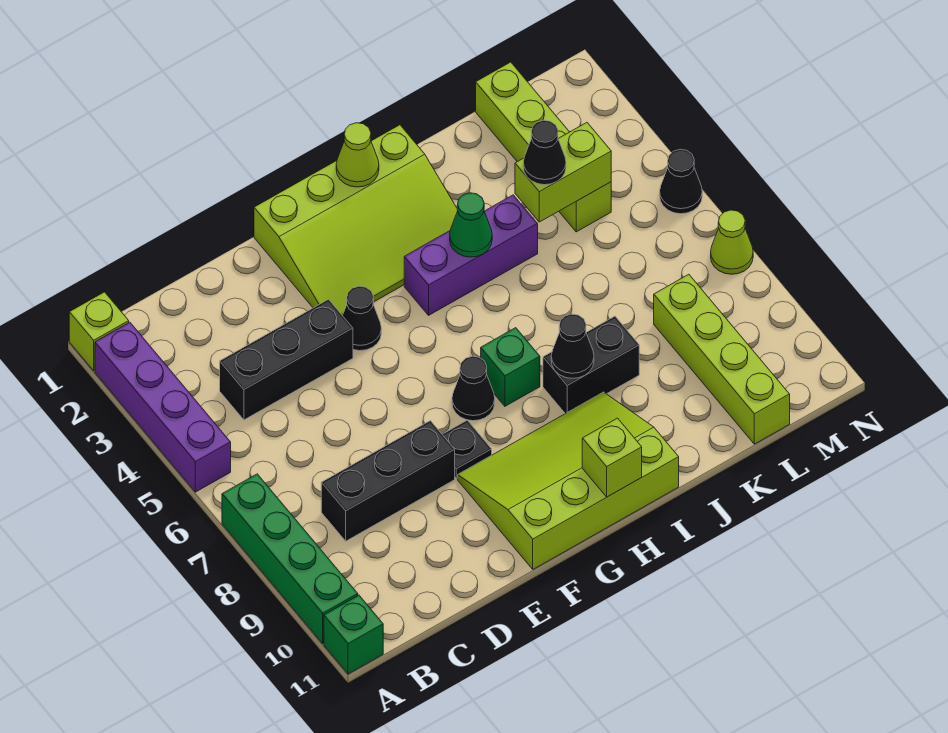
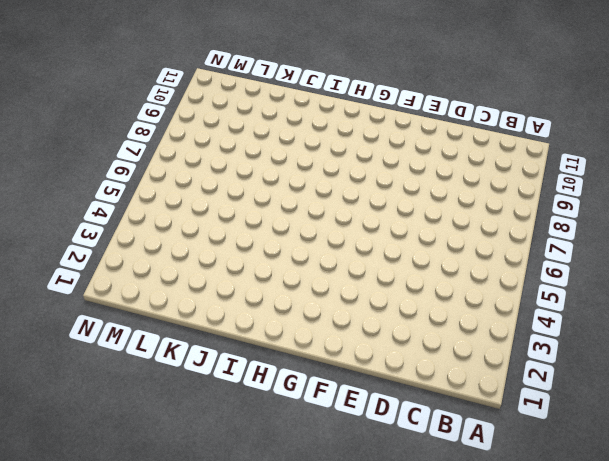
none -> lime brick A1 level 1
none -> purple brick A2:A5 level 1
none -> green brick A7:A10 level 1

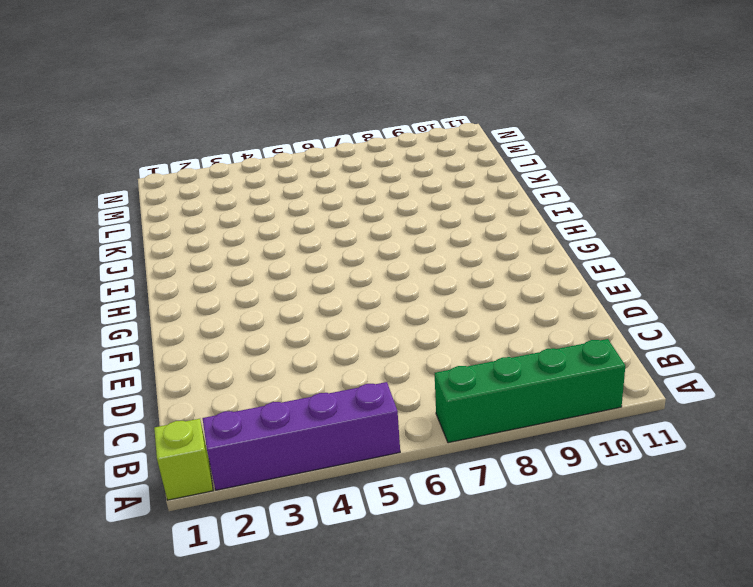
none -> green brick A11 level 1
none -> black brick C4:E4 level 1
none -> black brick C8:E8 level 1

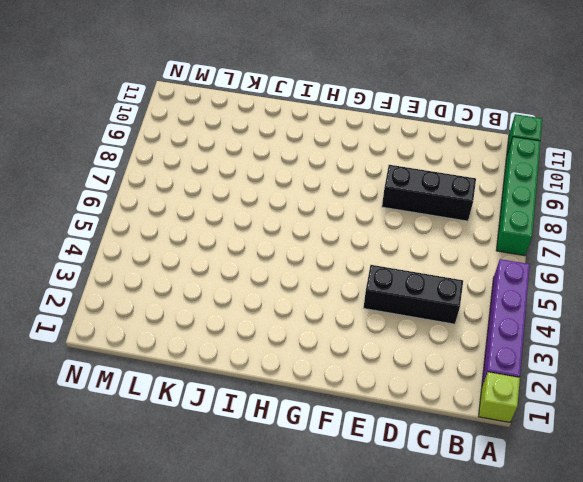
none -> lime slope F1:I3 level 1 top 1
none -> black cone F4 level 1
none -> black plate F8 level 1

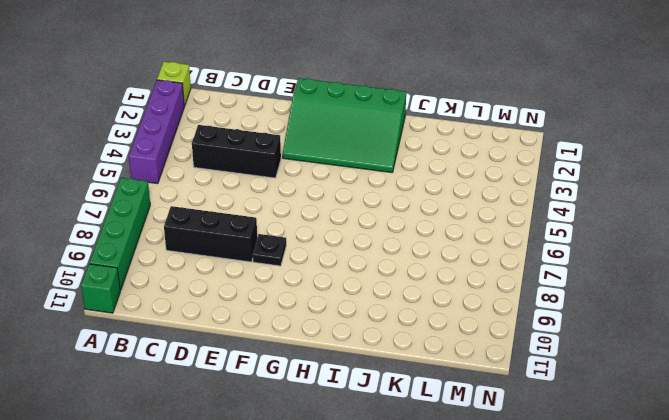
green slope F1:I3 level 1 top 1 -> lime slope F1:I3 level 1 top 1
none -> black cone F4 level 1
none -> lime slope F9:I11 level 1 top 11
none -> black cone G7 level 1

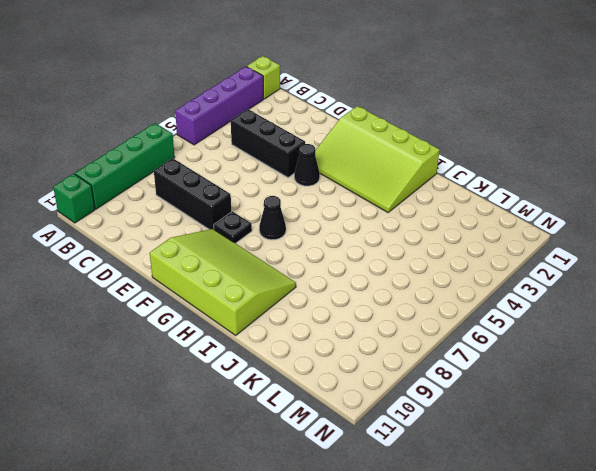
none -> purple brick H4:J4 level 1
none -> green brick H7 level 1
none -> black brick I8:J8 level 1

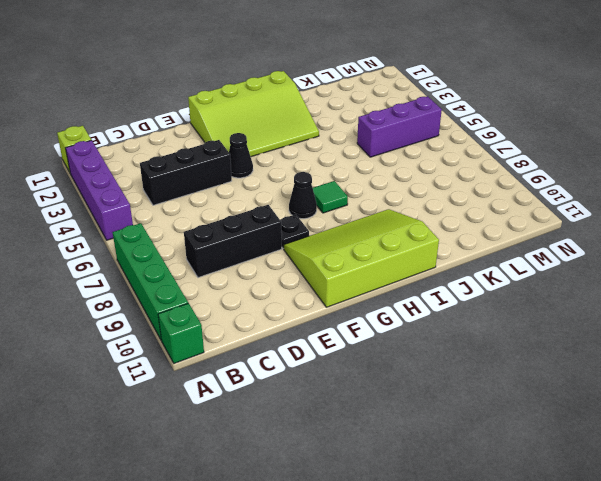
green tile H7 level 1 -> green brick H7 level 1
purple brick K5:M5 level 1 -> purple brick H4:J4 level 1
none -> black brick I8:J8 level 1
none -> lime brick L1:L4 level 1
none -> lime brick L8:L11 level 1

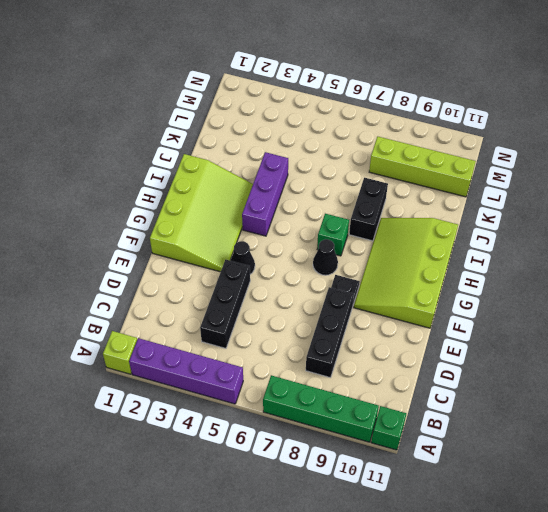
none -> lime brick L1:L4 level 1
none -> black cone N5 level 1
none -> lime cone N7 level 1

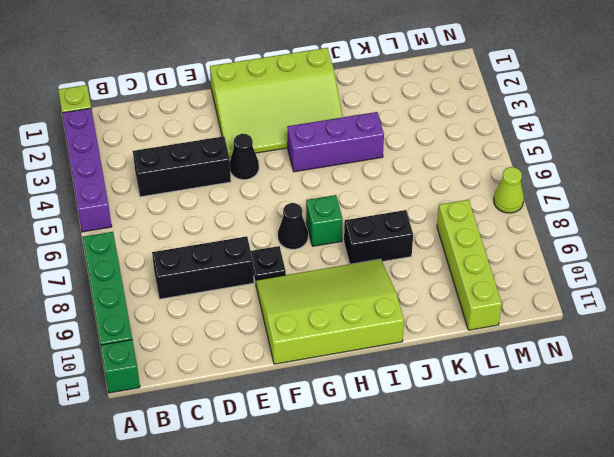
none -> lime brick L1:L4 level 1
none -> black cone N5 level 1
none -> lime cone H1 level 2

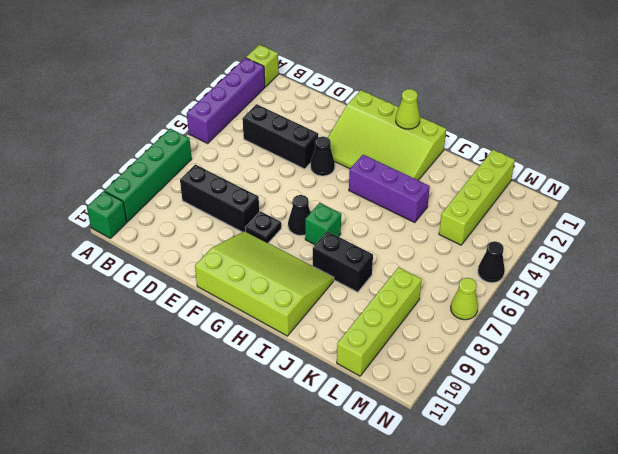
none -> lime brick H11 level 2
none -> green cone I4 level 2
none -> black cone I8 level 2

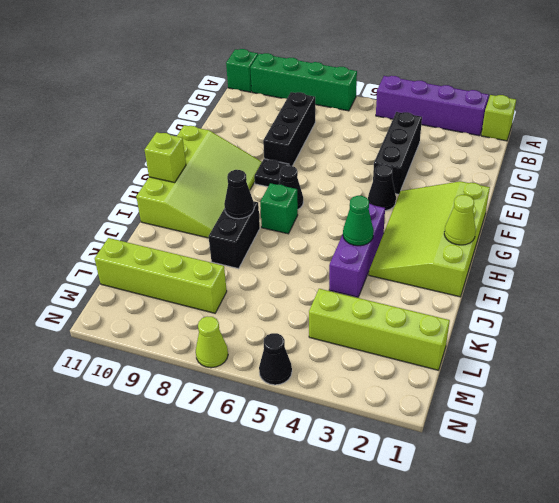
none -> lime brick K4:L4 level 2
none -> black cone K4 level 3

